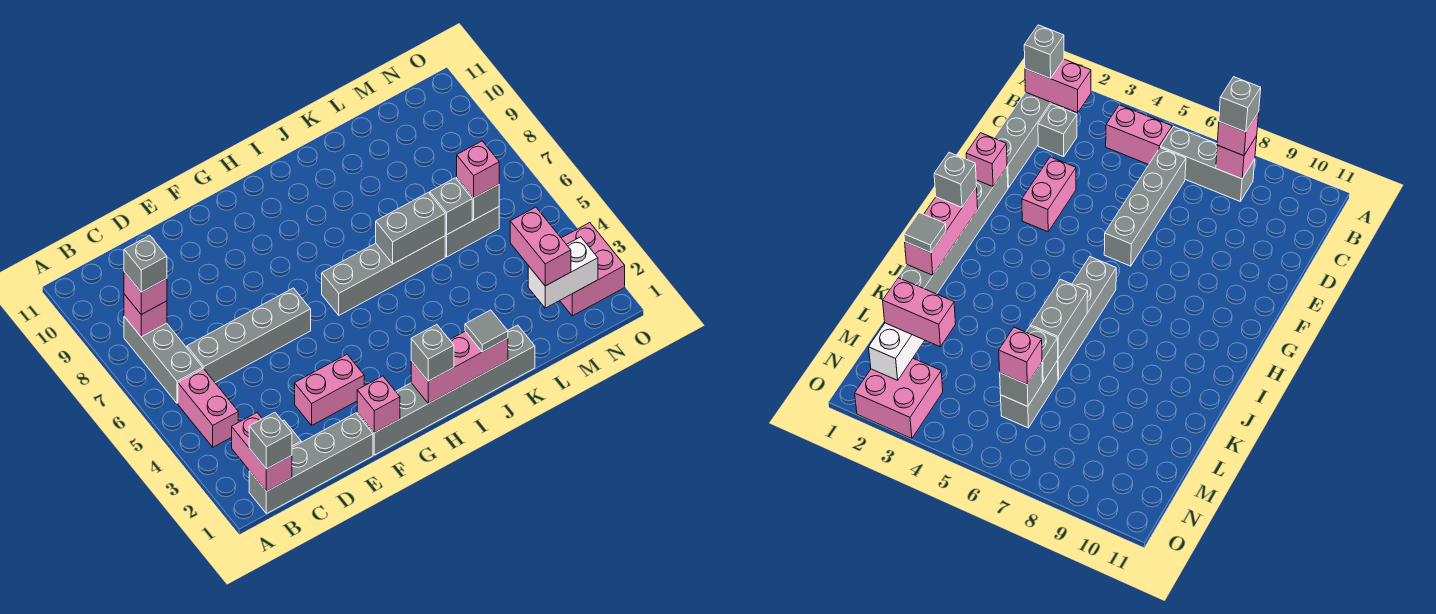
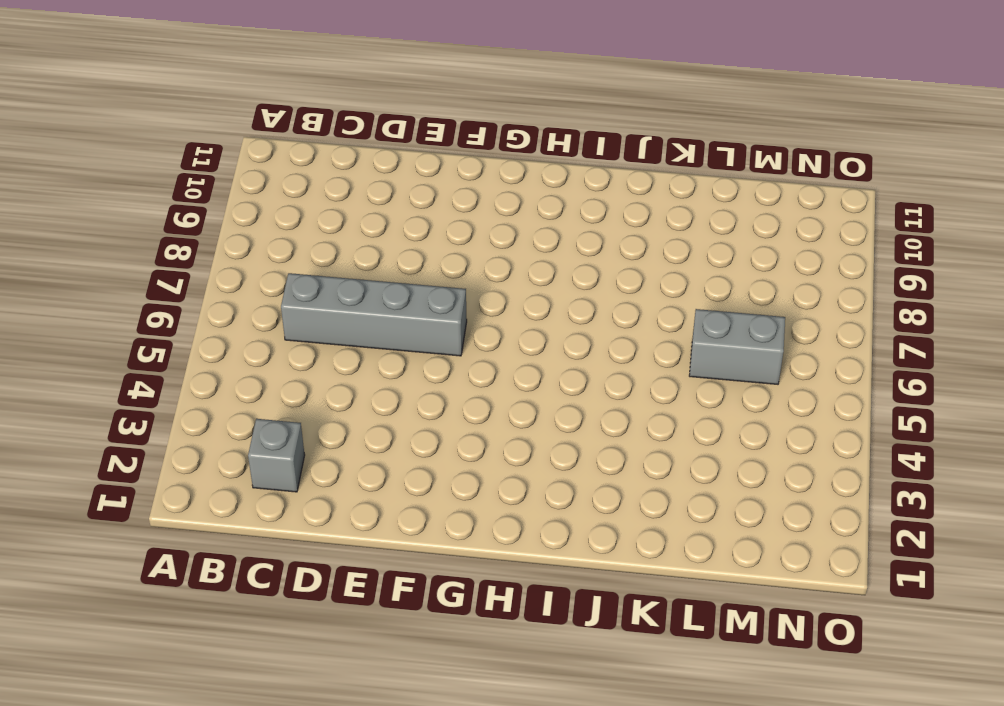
none -> grey brick B1:E1 level 1
none -> pink brick B4:B5 level 1
none -> grey brick B6:B8 level 1

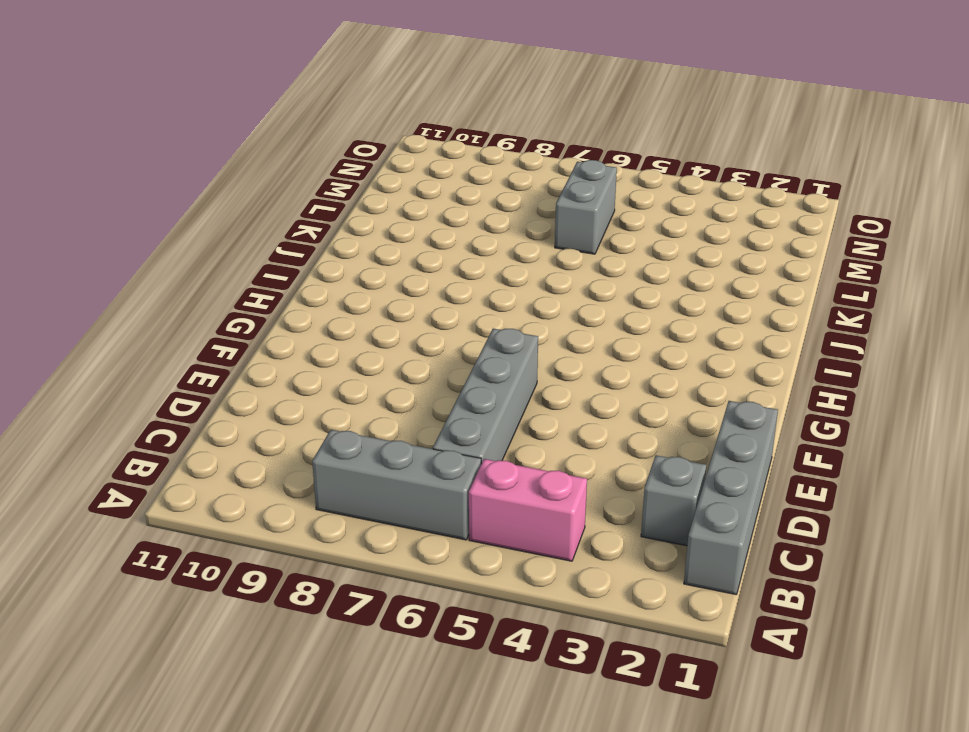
none -> pink brick E3:F3 level 1
none -> grey brick F1:K1 level 1
none -> grey brick H6:K6 level 1

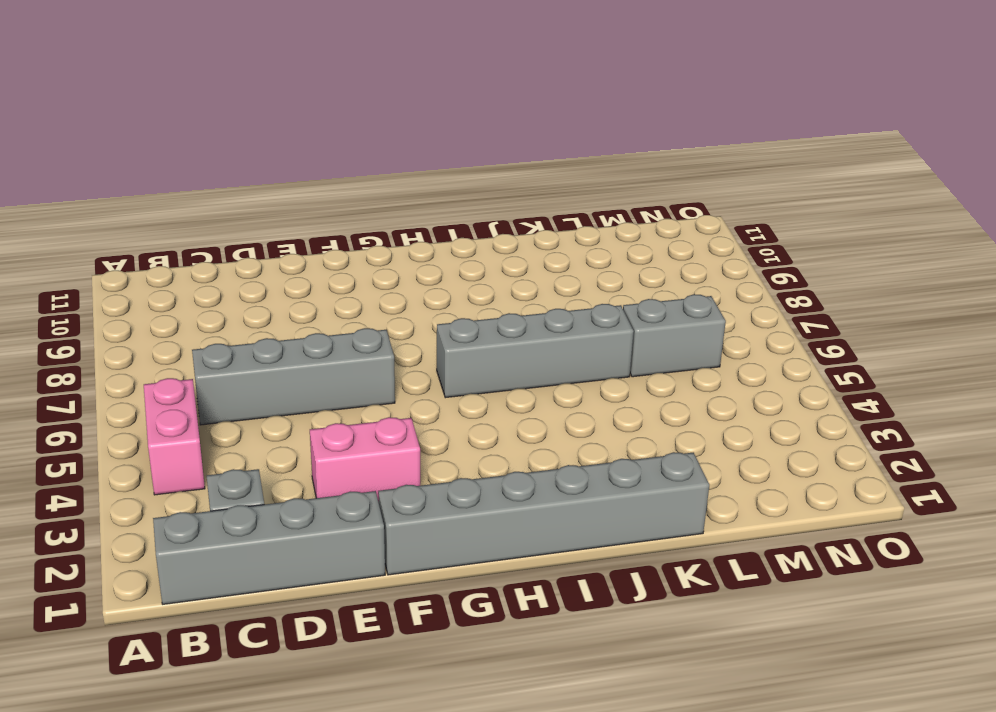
none -> grey brick B6:B8 level 1
none -> pink brick N2:O3 level 1
none -> pink brick B1:B2 level 2

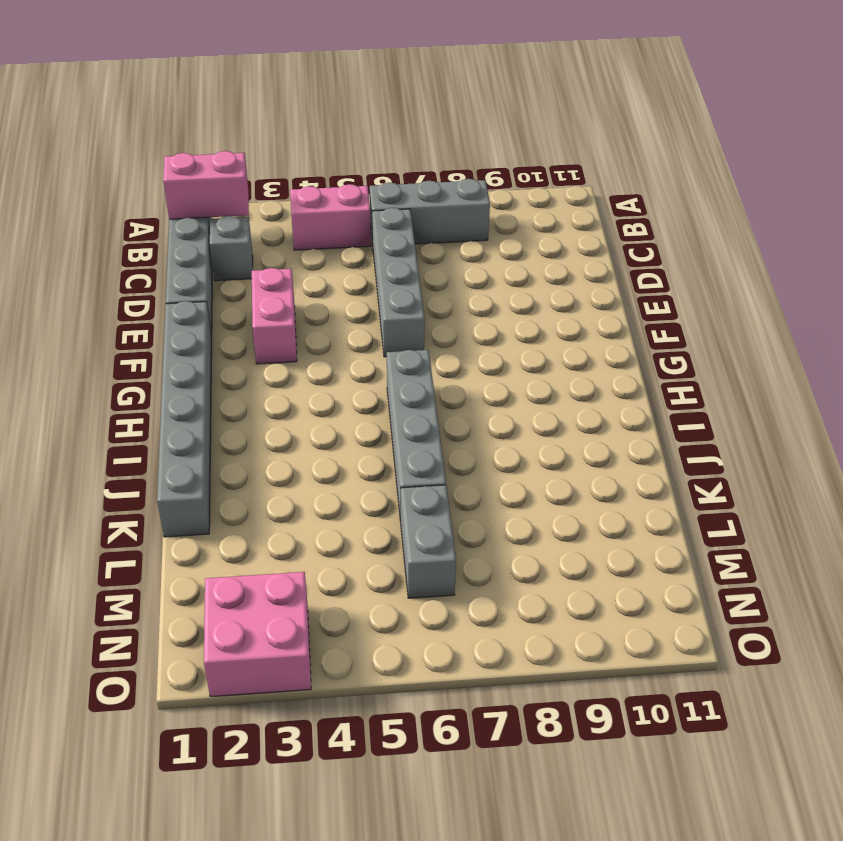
none -> pink brick B8 level 2
none -> pink brick F1 level 2
none -> pink brick H1:J1 level 2

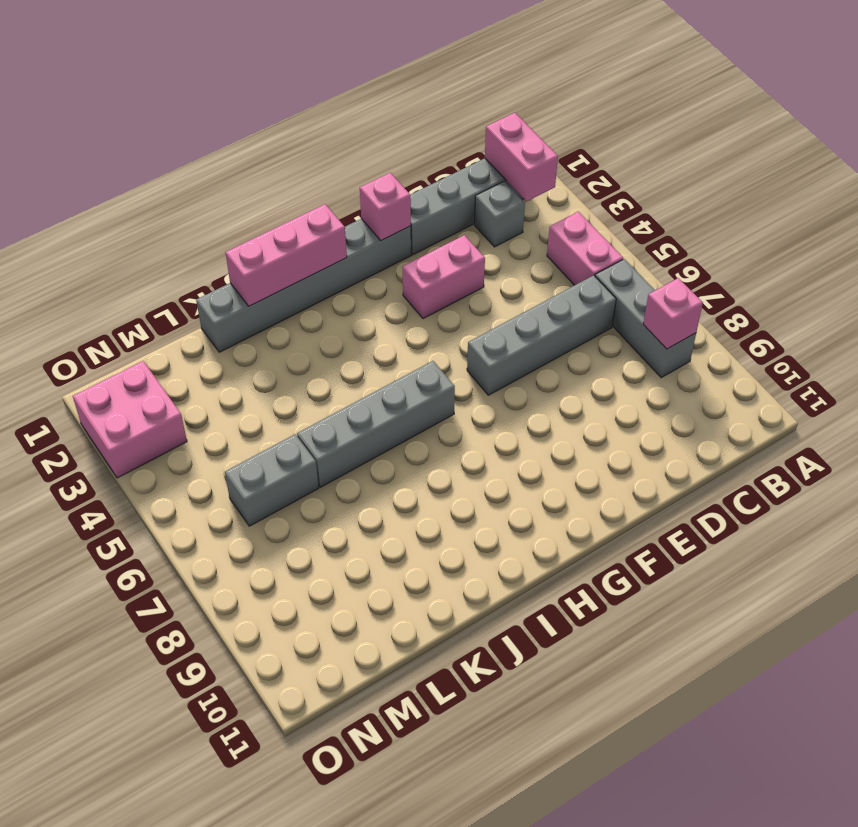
none -> grey brick J6:K6 level 2
none -> grey brick L6 level 2
none -> white brick M2:N2 level 2

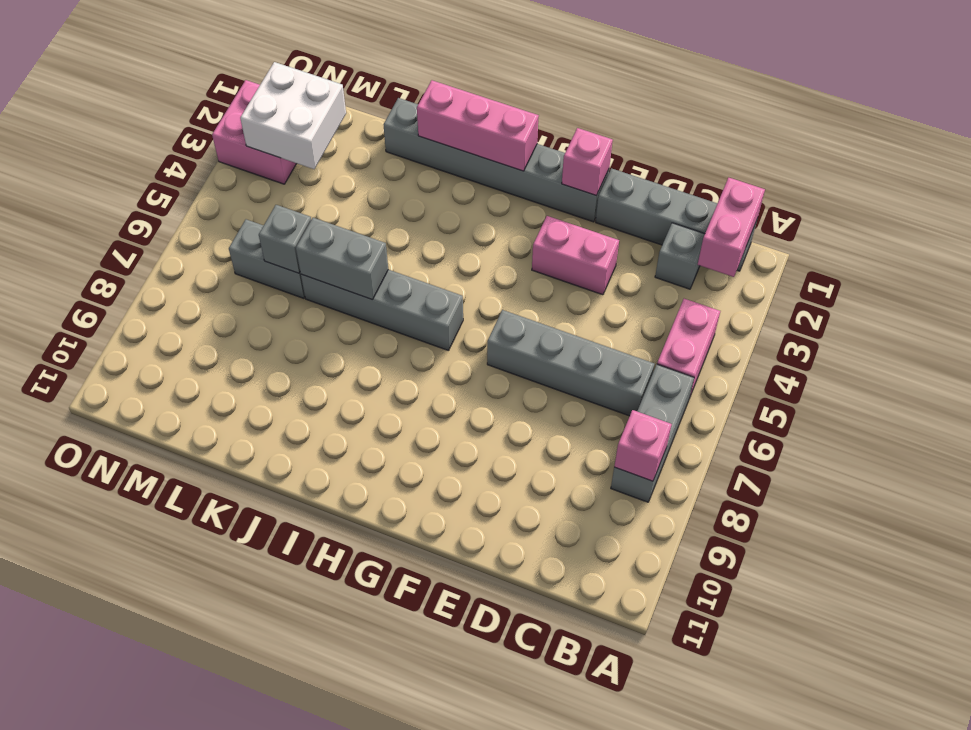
white brick M2:N3 level 2 -> white brick M2:N2 level 2
none -> grey brick M6 level 2
none -> grey brick B1 level 3
none -> pink brick B8 level 3

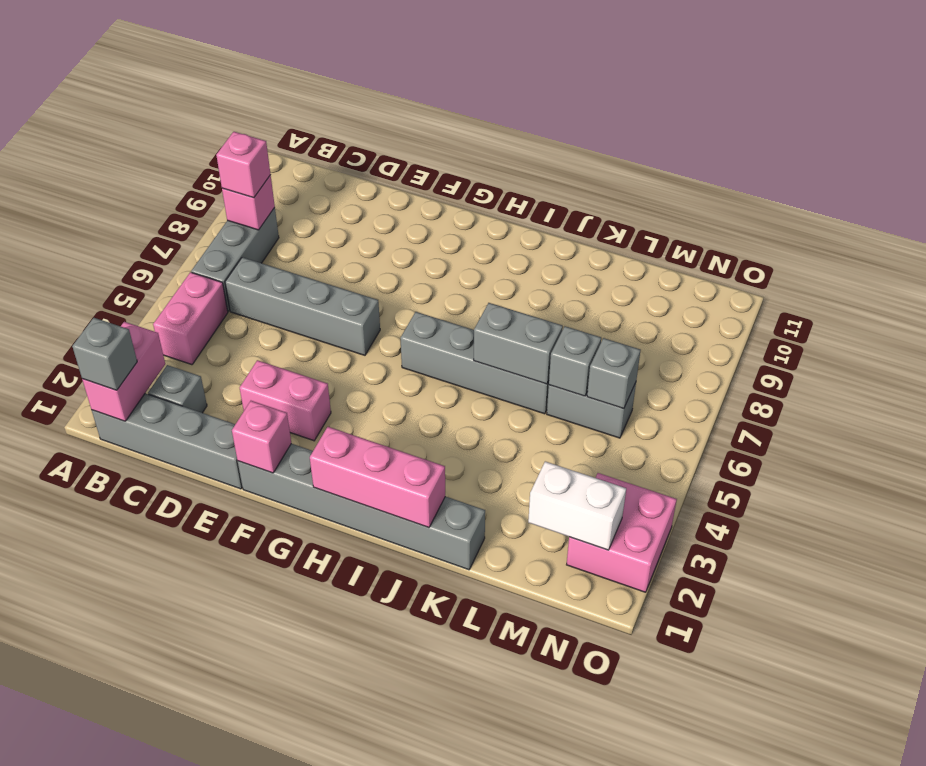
none -> grey brick H1 level 3
none -> grey tile J1 level 3
none -> pink brick M2:M3 level 3

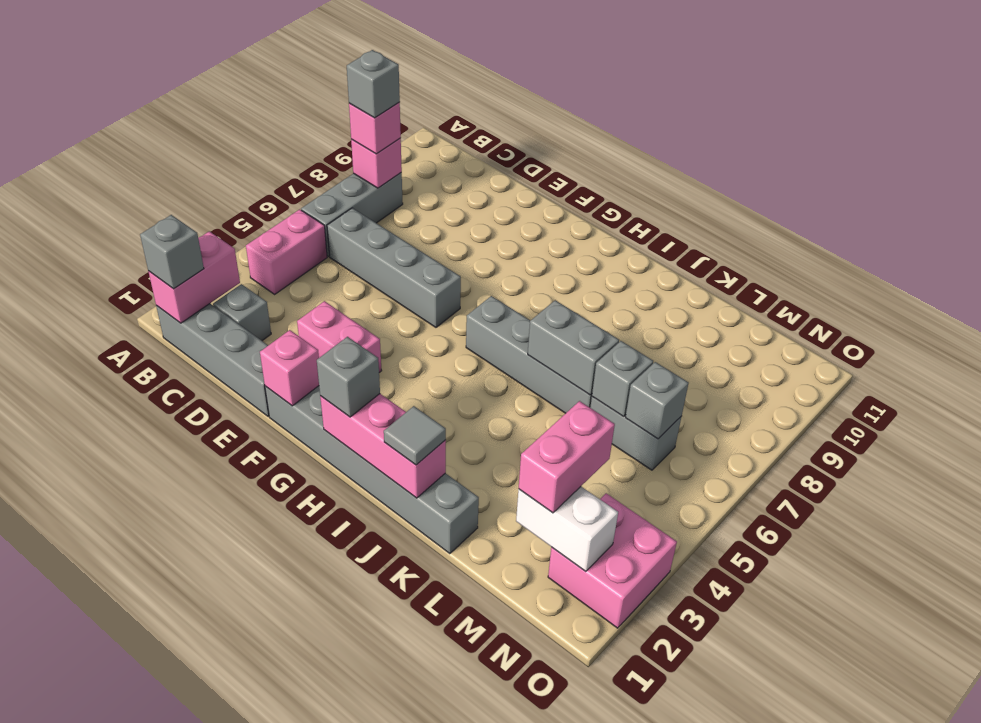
none -> pink brick M6 level 3

